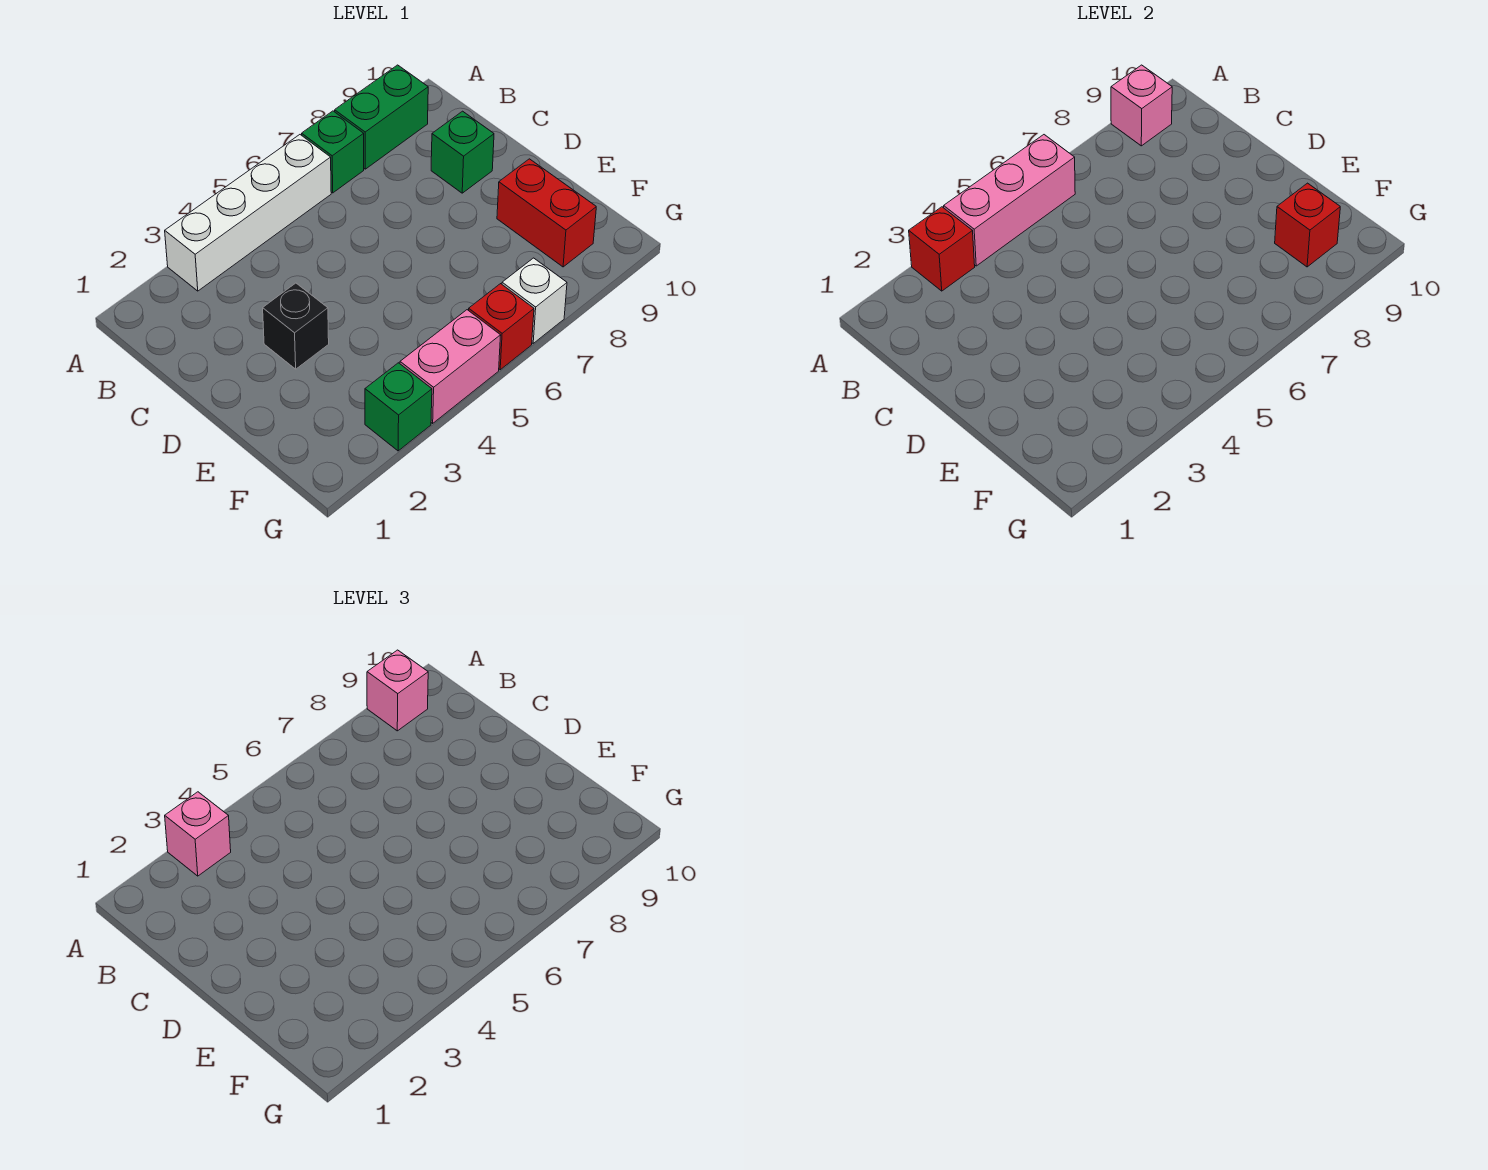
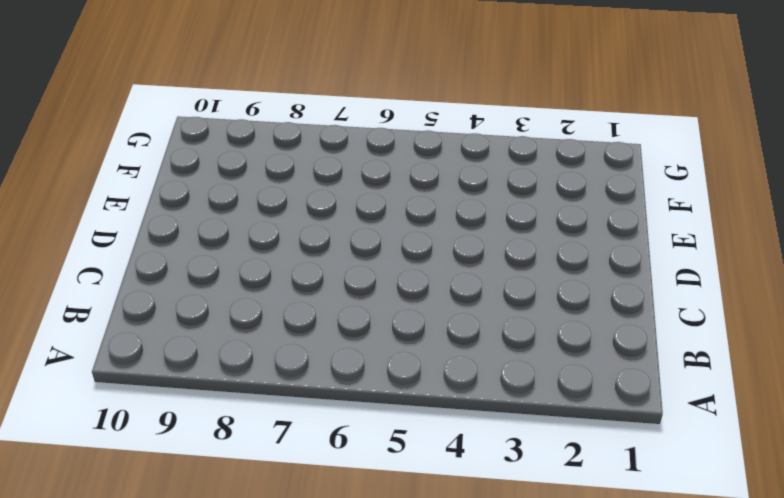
none -> white brick A3:A6 level 1
none -> green brick A7 level 1
none -> green brick A8:A9 level 1

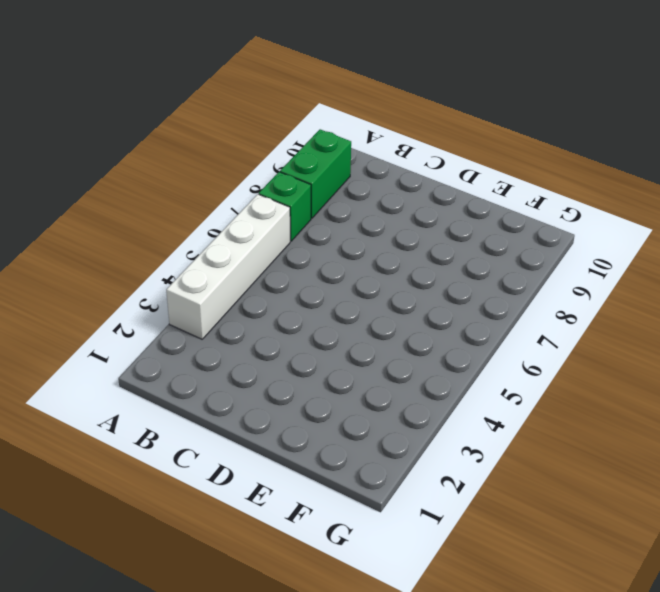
none -> green brick C9 level 1
none -> black brick D3 level 1
none -> red brick E9:F9 level 1

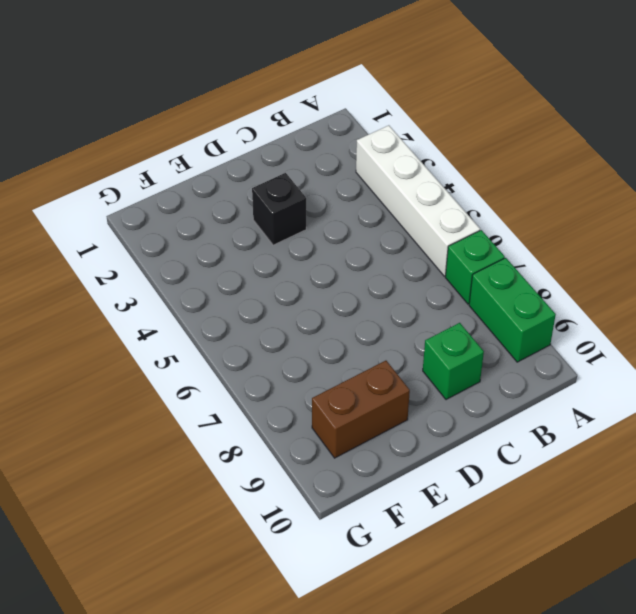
brown brick E9:F9 level 1 -> red brick E9:F9 level 1
none -> green brick G3 level 1
none -> pink brick G4:G5 level 1
none -> red brick G6 level 1

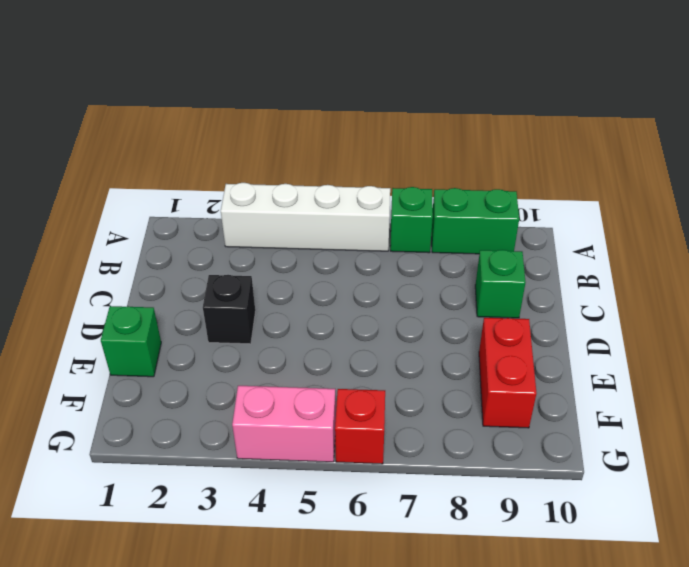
green brick E1 level 1 -> green brick G3 level 1
none -> white brick G7 level 1
none -> red brick A3 level 2
none -> pink brick A4:A6 level 2

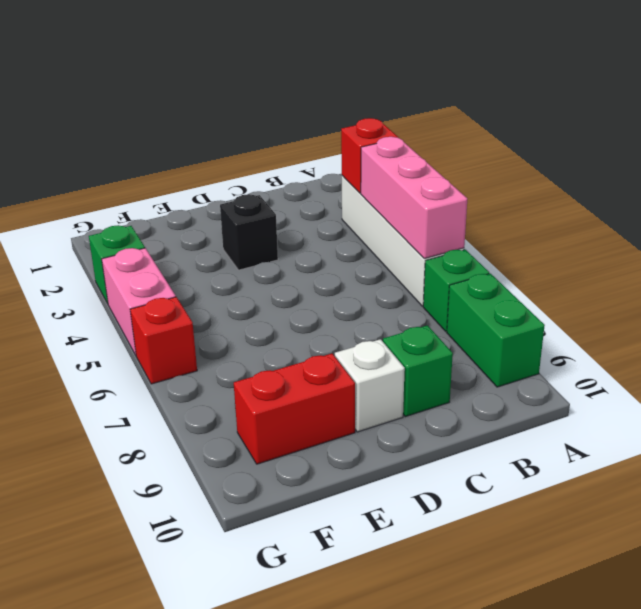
white brick D9 level 1 -> white brick G7 level 1
none -> pink brick A9 level 2
none -> red brick F9 level 2
none -> pink brick A3 level 3

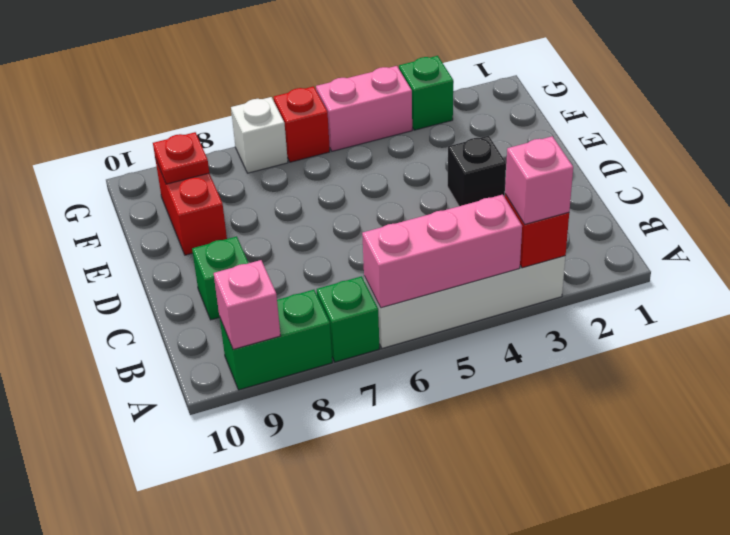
red plate F9 level 2 -> red brick F9 level 2
none -> pink brick A9 level 3

